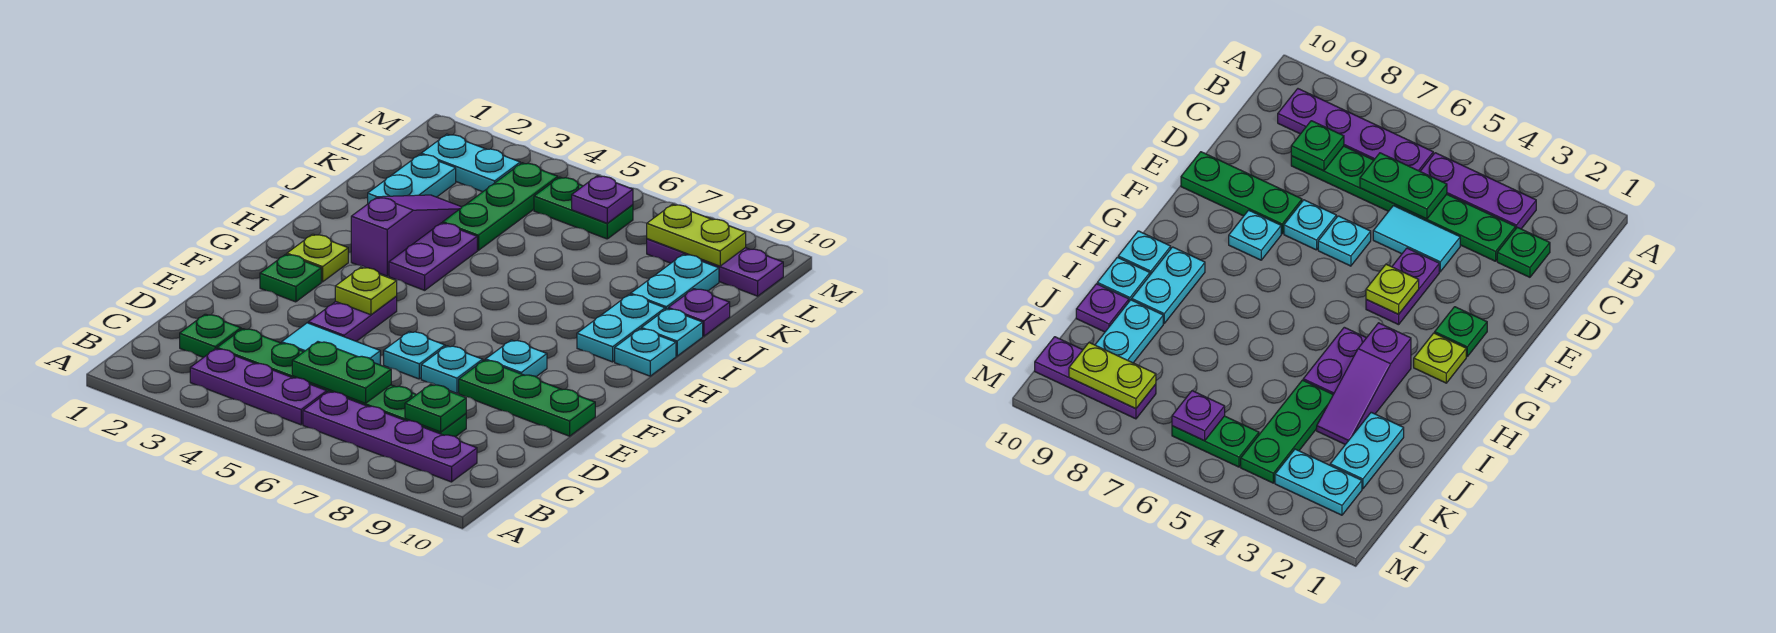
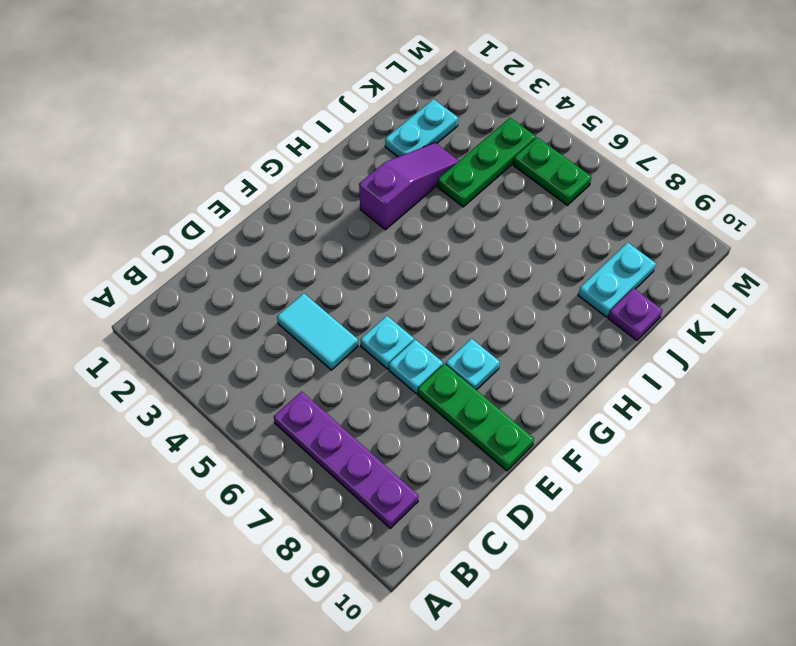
none -> purple plate B3:B5 level 1
none -> green plate C2 level 1
none -> green plate C3:C8 level 1

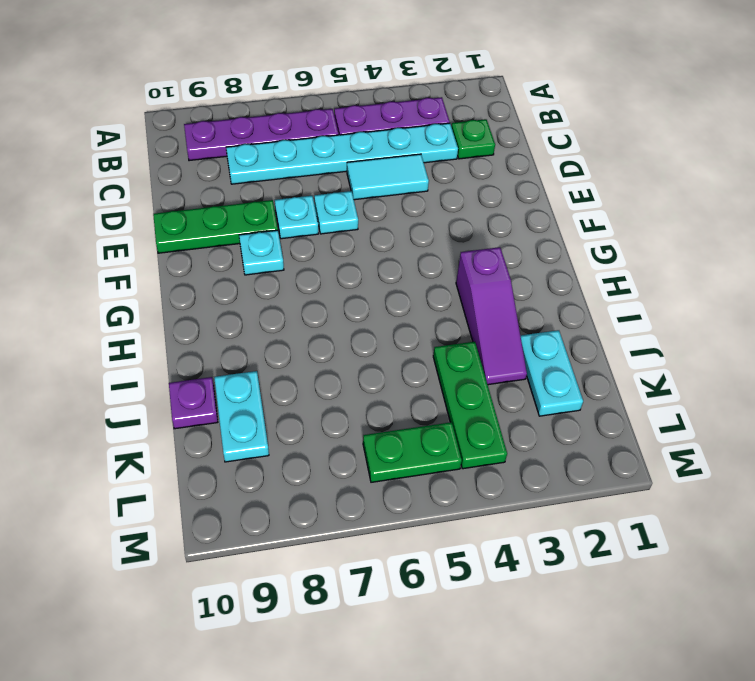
cyan plate C3:C8 level 1 -> green plate C3:C8 level 1
none -> purple plate E4:F4 level 1
none -> green plate F2 level 1
none -> lime plate G2 level 1

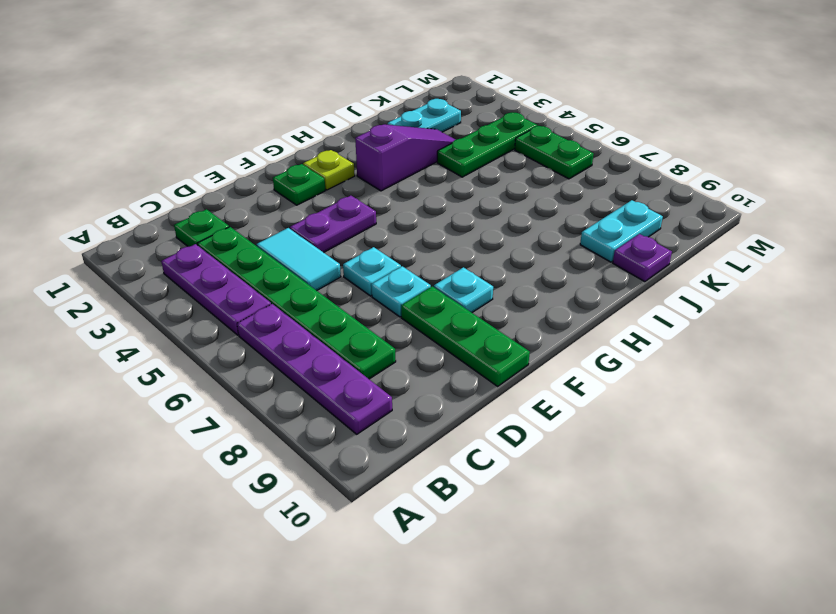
none -> purple plate H4:I4 level 1
none -> cyan plate H9:I9 level 1
none -> cyan plate H10 level 1

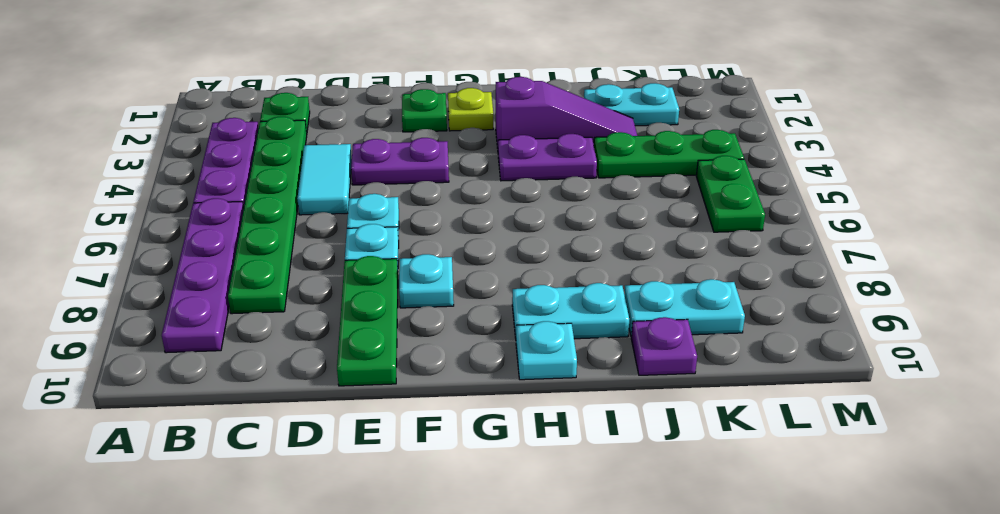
none -> cyan plate I10 level 1
none -> cyan plate L2:L3 level 1
none -> purple plate L8:L10 level 1

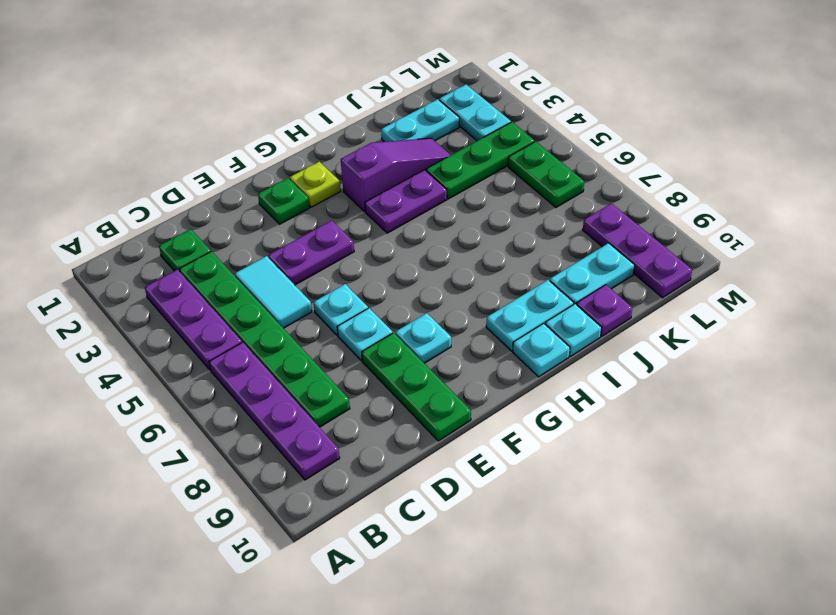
none -> green plate C5:C6 level 2
none -> green plate C8 level 2
none -> lime plate F4 level 2

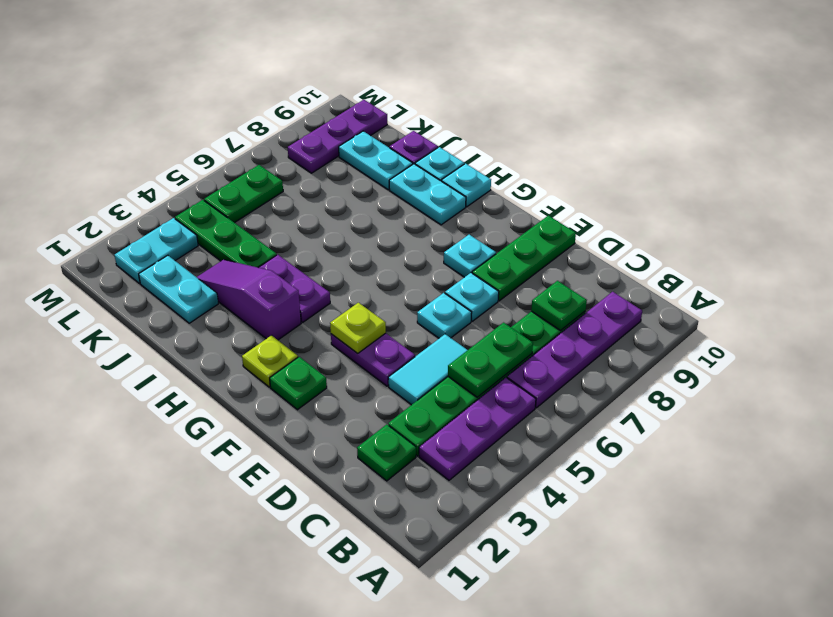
none -> purple plate L6 level 2
none -> lime plate L8:L9 level 2

